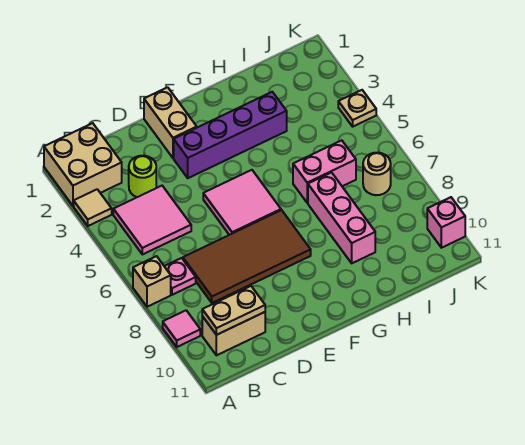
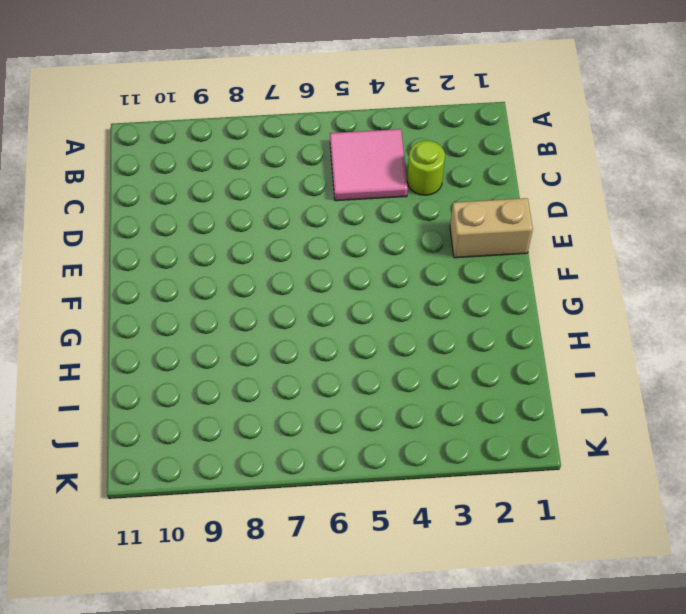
none -> tan brick A1:B2 level 1
none -> tan tile A3 level 1
none -> tan brick A7 level 1

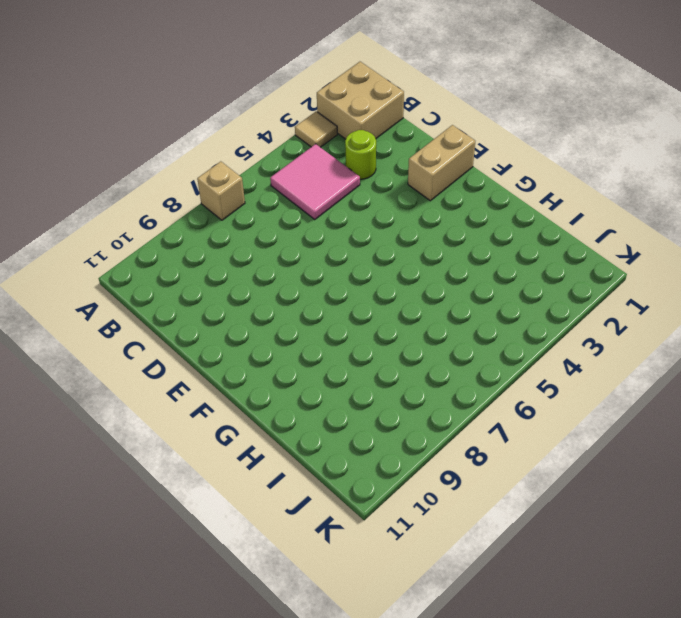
none -> pink tile A9 level 1
none -> pink plate B7 level 1
none -> tan brick B10:C10 level 1

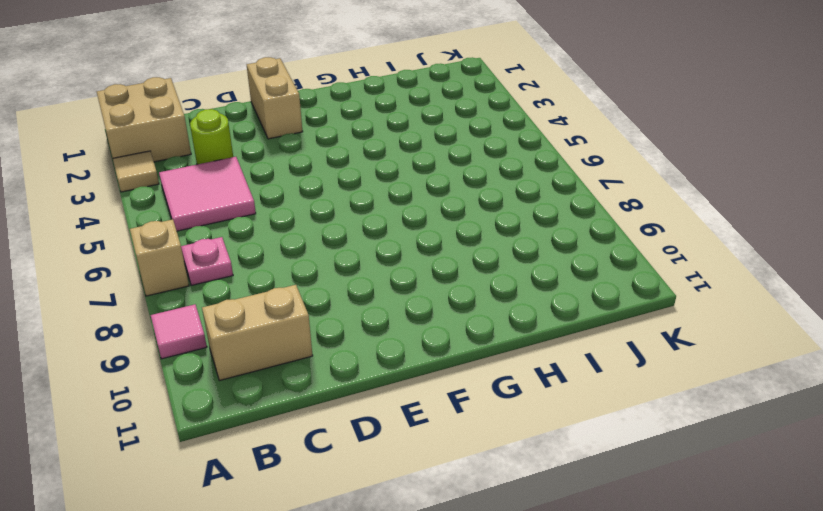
none -> brown tile C7:F8 level 1
none -> purple brick E3:H3 level 1
none -> pink tile E5:F6 level 1

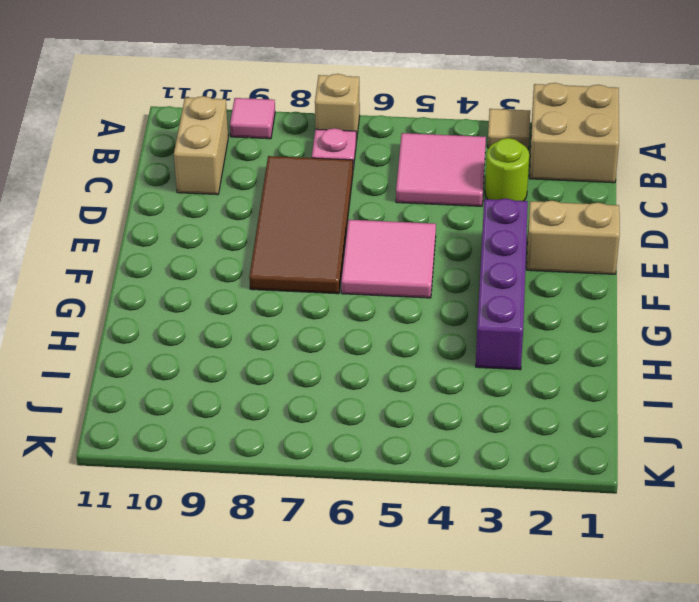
none -> pink brick H6:I6 level 1
none -> pink brick H7:H9 level 1
none -> tan round brick J7 level 1

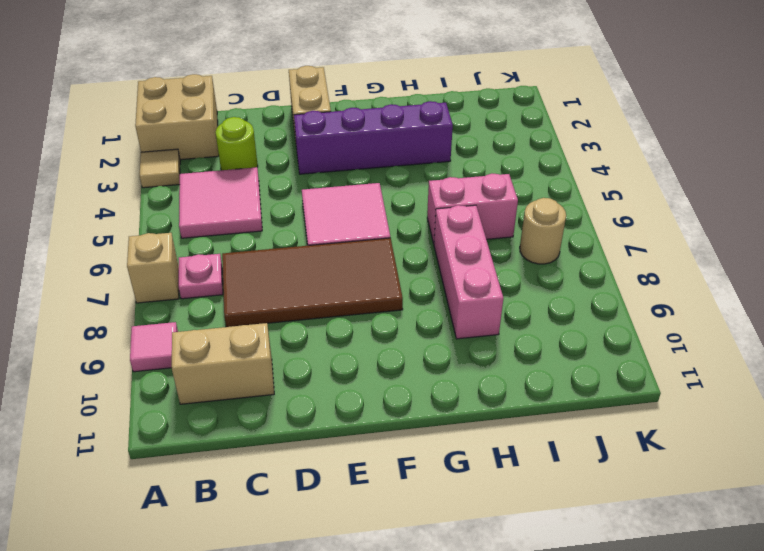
none -> tan plate K4 level 1
none -> pink brick K10 level 1
none -> tan plate B10:C10 level 2

